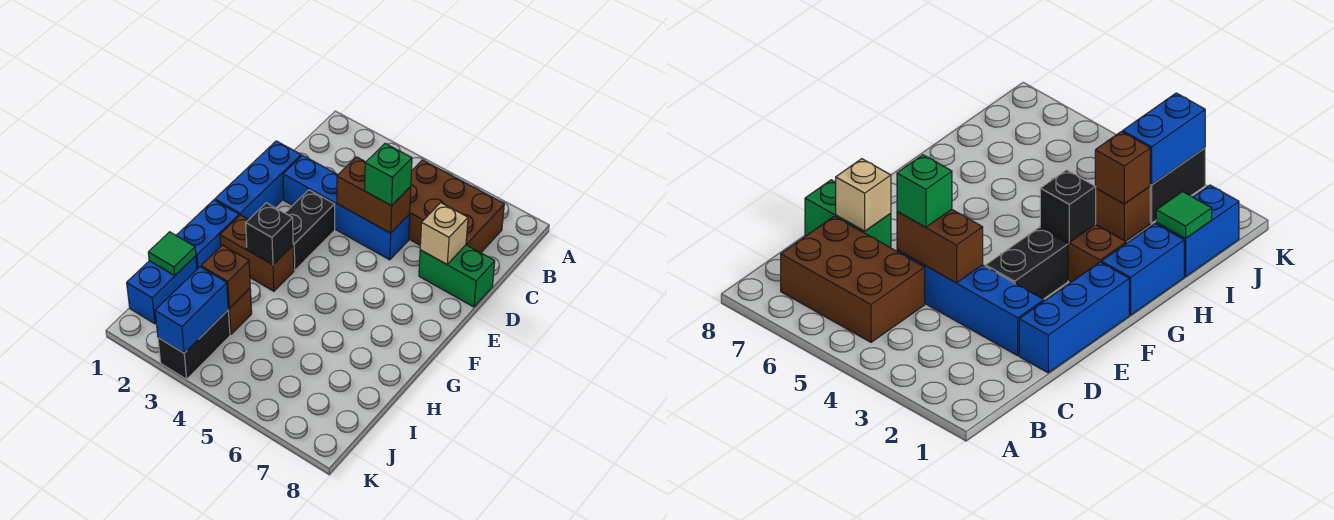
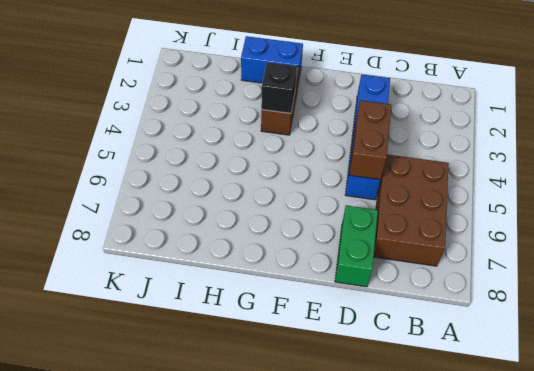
none -> blue brick D1:F1 level 1
none -> black brick E3:F3 level 1
none -> blue brick I1:J1 level 1

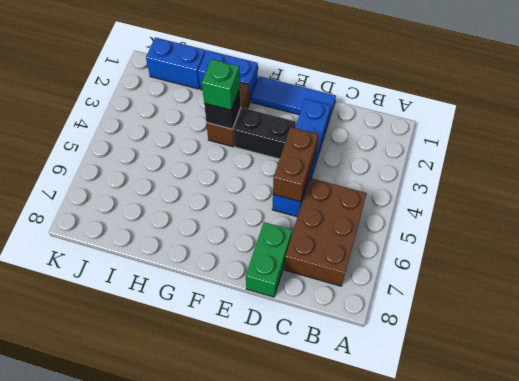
blue tile D1:F1 level 1 -> blue brick D1:F1 level 1
green brick G3 level 3 -> green brick D5 level 3
none -> brown brick I3 level 1
none -> black brick J3:K3 level 1
none -> tan brick D7 level 2

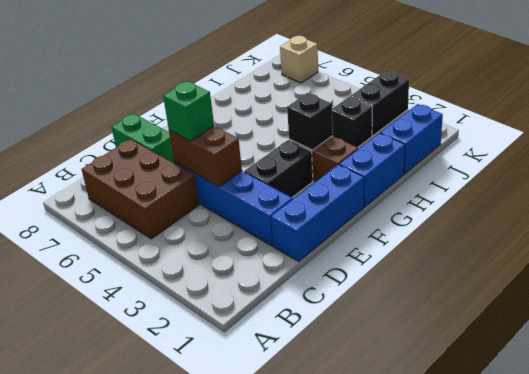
black brick I3 level 1 -> brown brick I3 level 1
tan brick K7 level 1 -> tan brick D7 level 2
none -> green tile I1 level 2
none -> brown brick I3 level 2
none -> blue brick J3:K3 level 2

